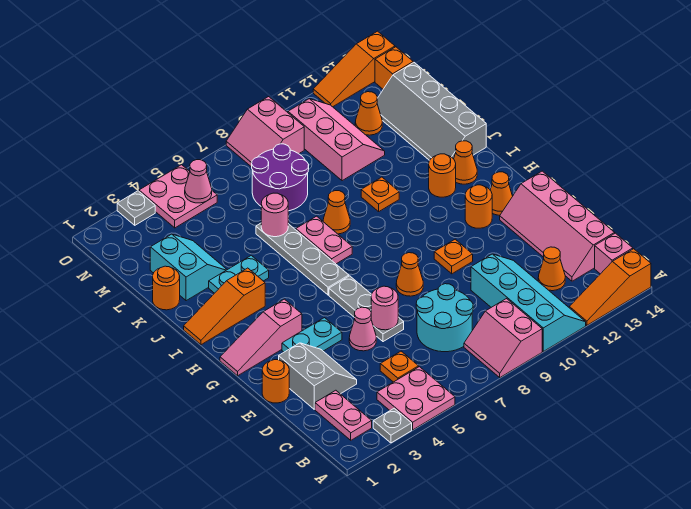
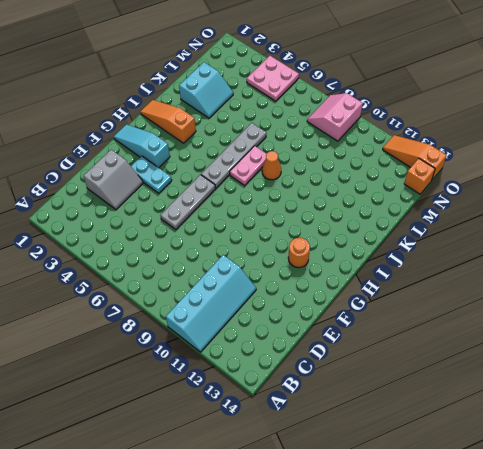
cyan slope G1:G3 level 1 top 3 -> pink slope G1:G3 level 1 top 3
none -> grey plate A3 level 1
none -> pink plate A4:B5 level 1
none -> pink slope A8:B9 level 1 top 9
none -> orange slope A12:A14 level 1 top 14

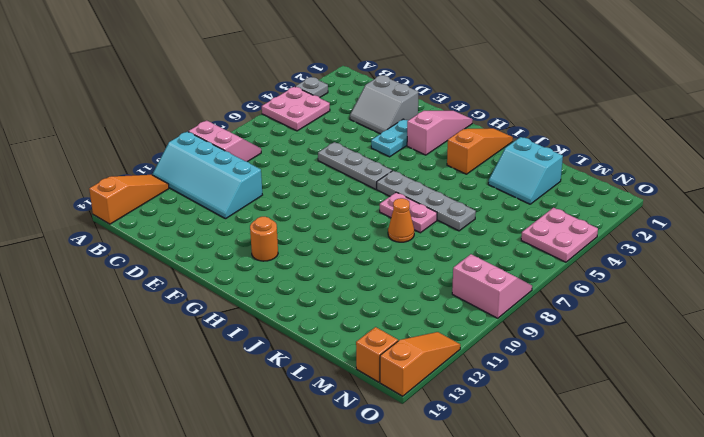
none -> pink plate B2:C2 level 1
none -> pink brick B14 level 1
none -> orange plate C5 level 1
none -> cyan round brick C7:D8 level 1

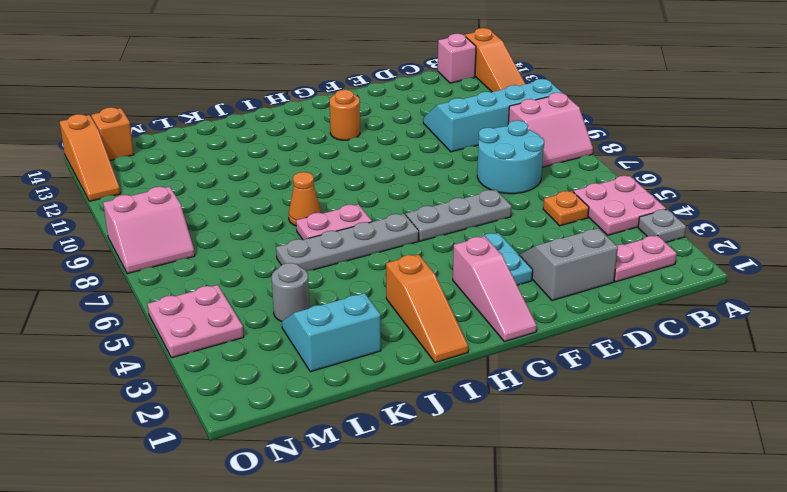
grey round brick L4 level 1 -> none
none -> orange cone C12 level 1
none -> pink slope C13:F14 level 1 top 14
none -> orange round brick E1 level 1
none -> pink cone E5 level 1

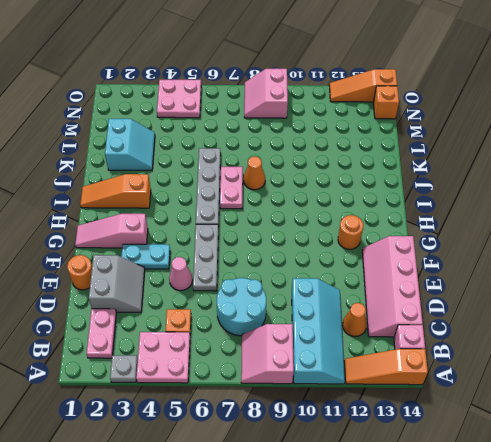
none -> orange cone F8 level 1
none -> orange plate F10 level 1
none -> orange cone G13 level 1
none -> orange round brick I12 level 1

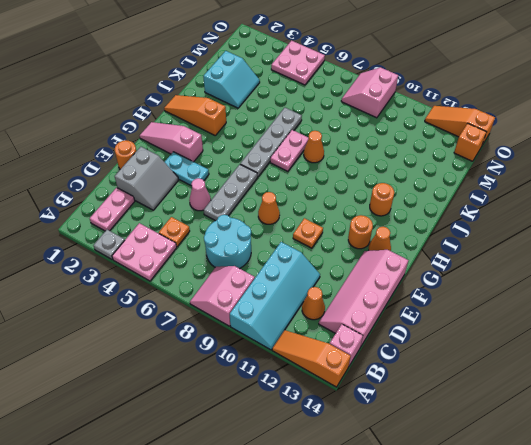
none -> orange cone I13 level 1
none -> cyan plate J3:J4 level 1
none -> orange plate J10 level 1
none -> grey slope J13:M14 level 1 top 14

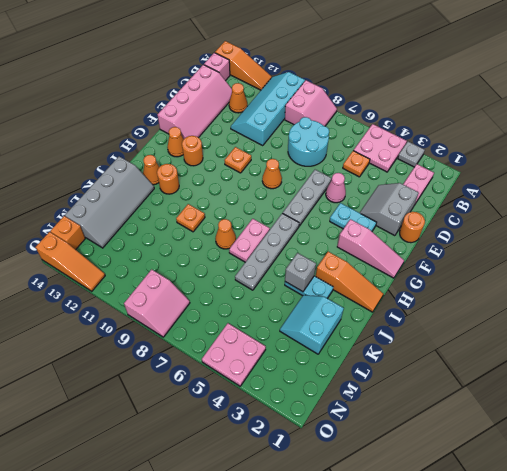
grey brick J4 level 2 -> none
none -> orange round brick K1 level 1
none -> purple round brick L7:M8 level 1
none -> pink slope L10:N11 level 1 top 10
none -> orange cone M12 level 1

